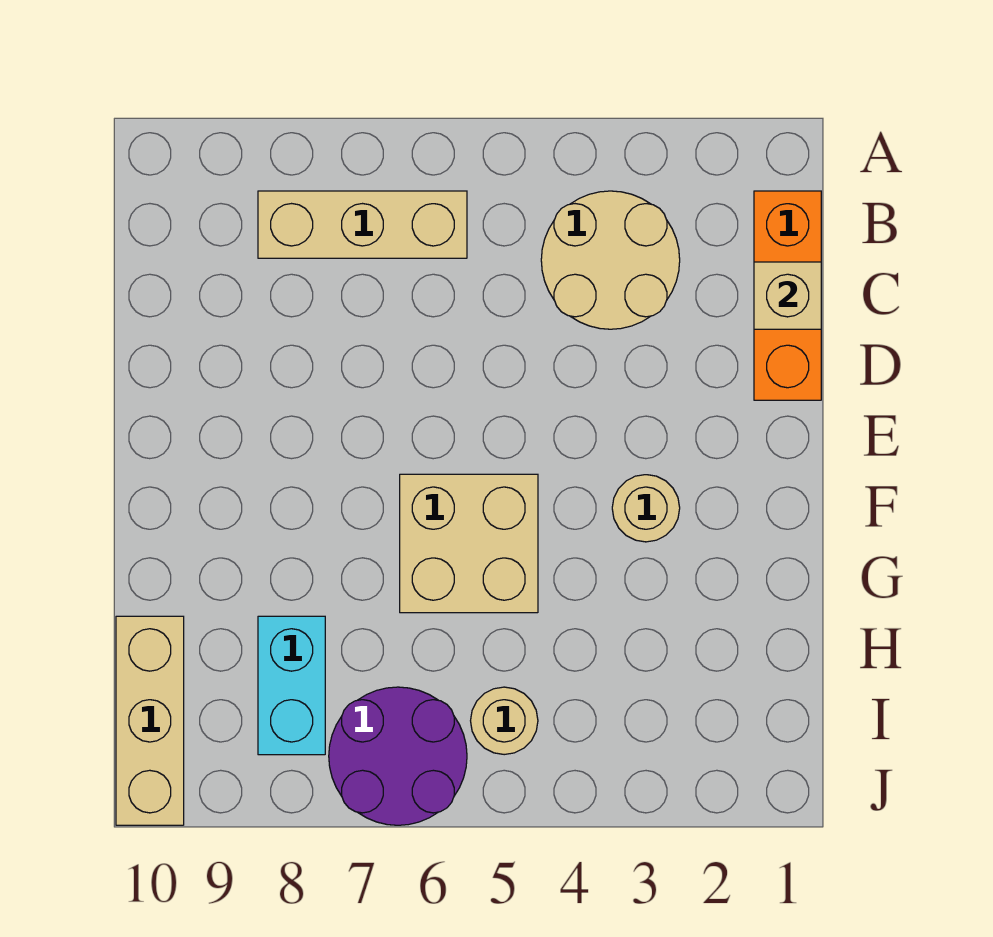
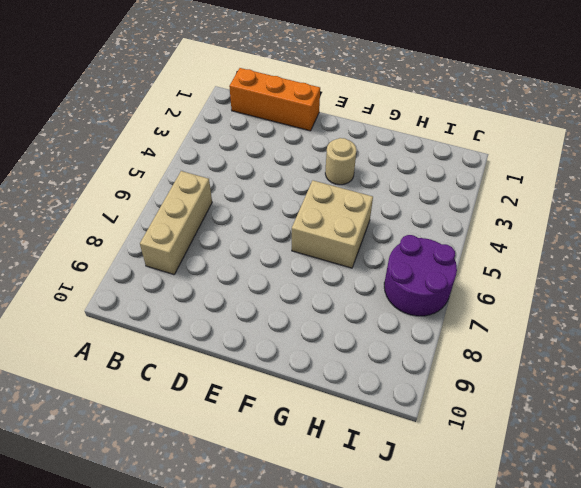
none -> tan round brick B3:C4 level 1
none -> cyan brick H8:I8 level 1

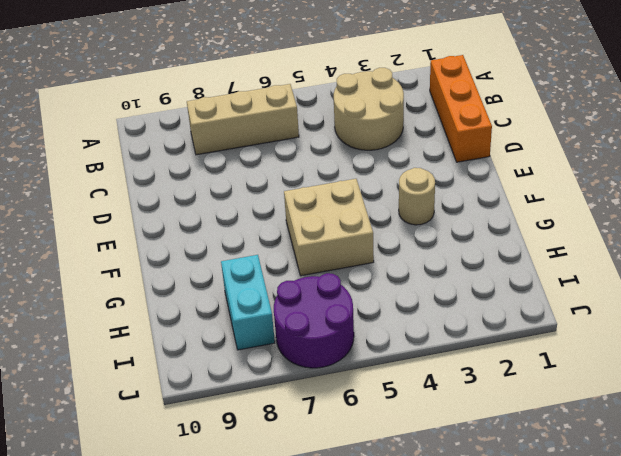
none -> tan brick H10:J10 level 1
none -> tan round brick I5 level 1

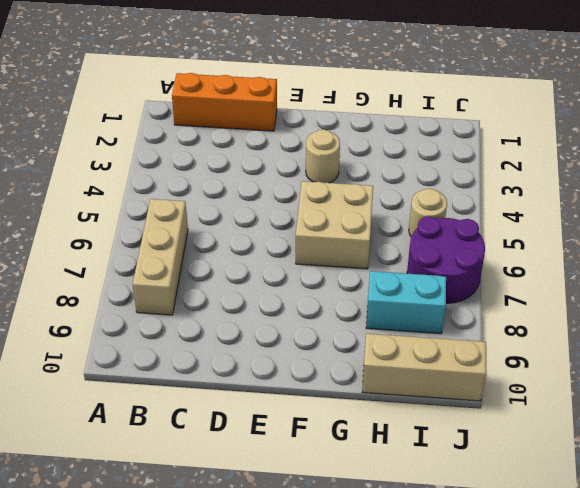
none -> tan round brick B3:C4 level 1
none -> tan brick C1 level 2

